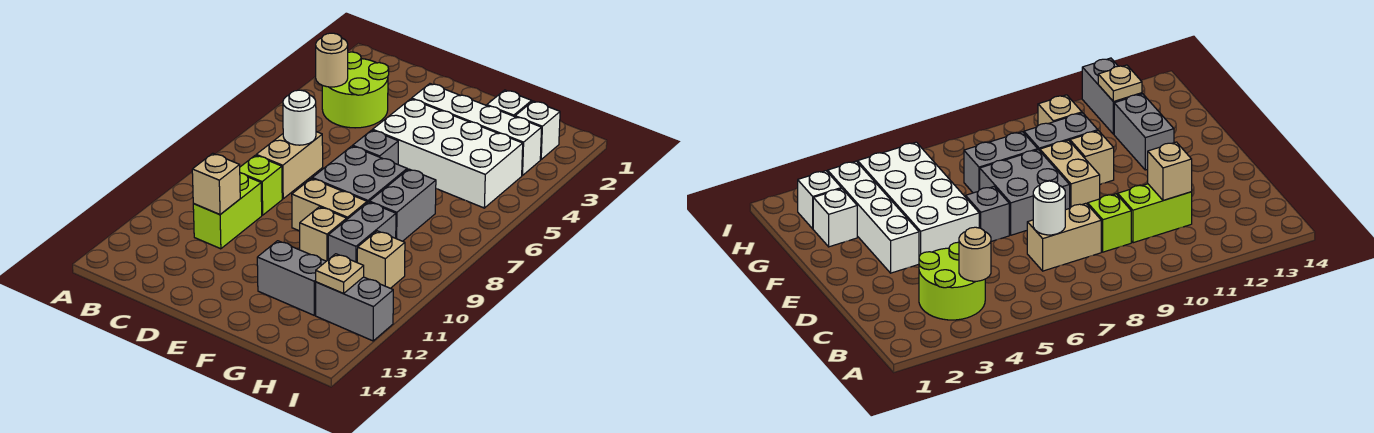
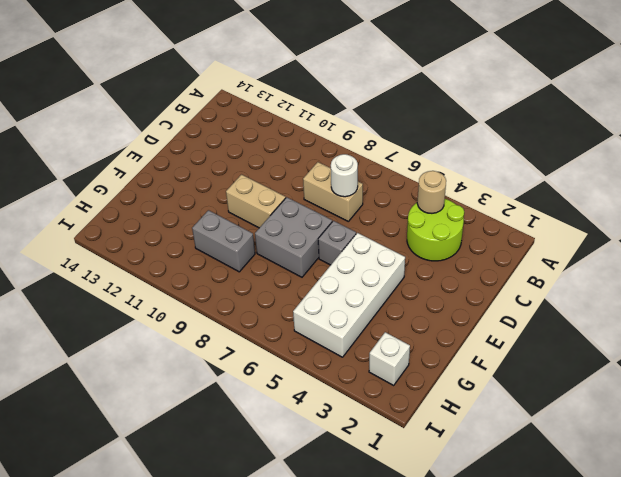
tan brick E9:E10 level 1 -> tan brick E9:F9 level 1
none -> lime brick C9 level 1
none -> lime brick C10:C11 level 1
none -> white brick E3:H3 level 1

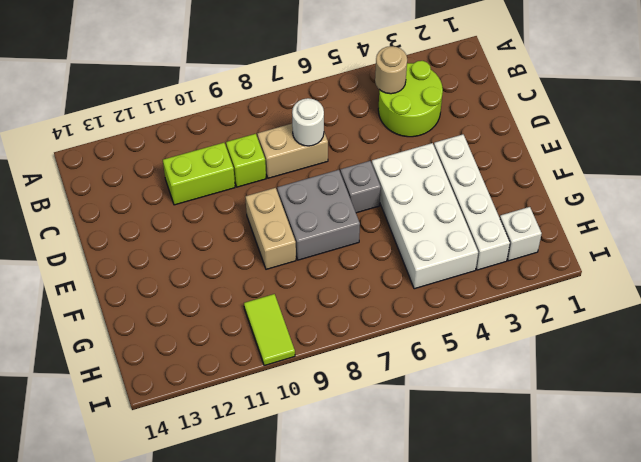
lime tile H10:I10 level 1 -> tan brick H10 level 1
none -> tan brick F10 level 1
none -> grey brick F12:G12 level 1
none -> white brick G2 level 1

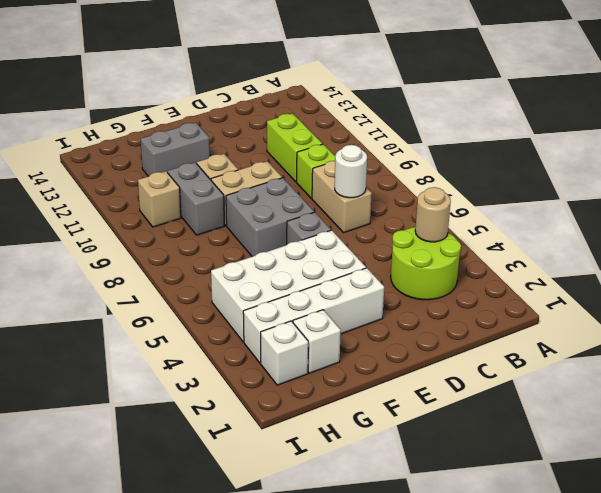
none -> grey brick G7:G8 level 1
none -> grey brick H12:I12 level 1
none -> tan brick C11 level 2

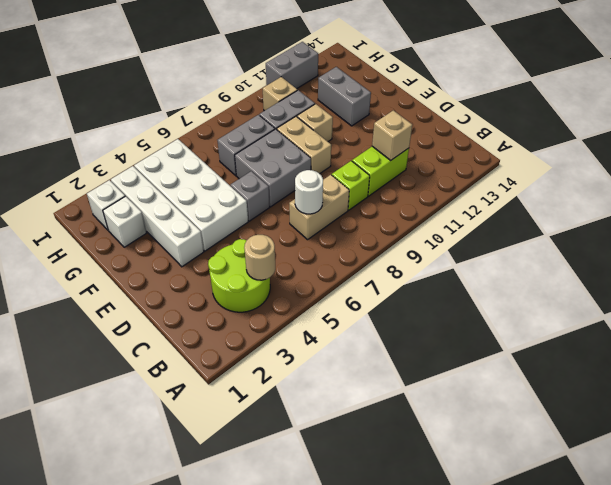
grey brick I11:I12 level 1 -> grey brick H12:I12 level 1
none -> tan plate H12 level 2

